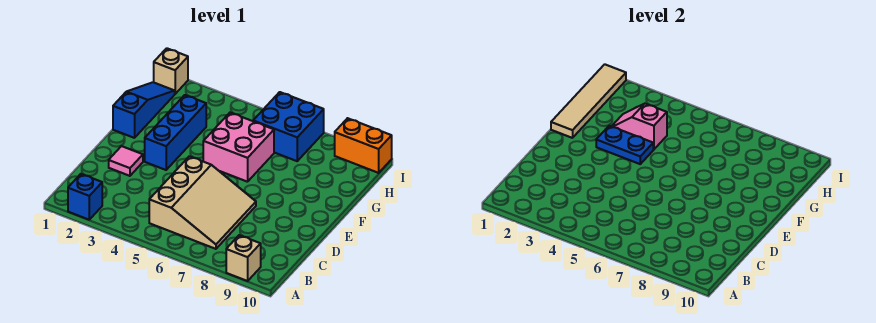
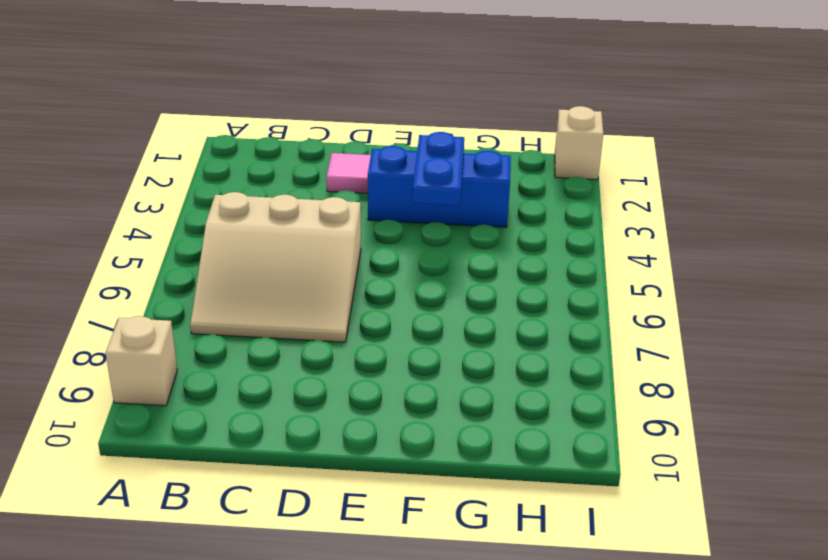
none -> blue brick A2 level 1
none -> blue slope F1:H1 level 1 top F
none -> pink brick F5:G6 level 1

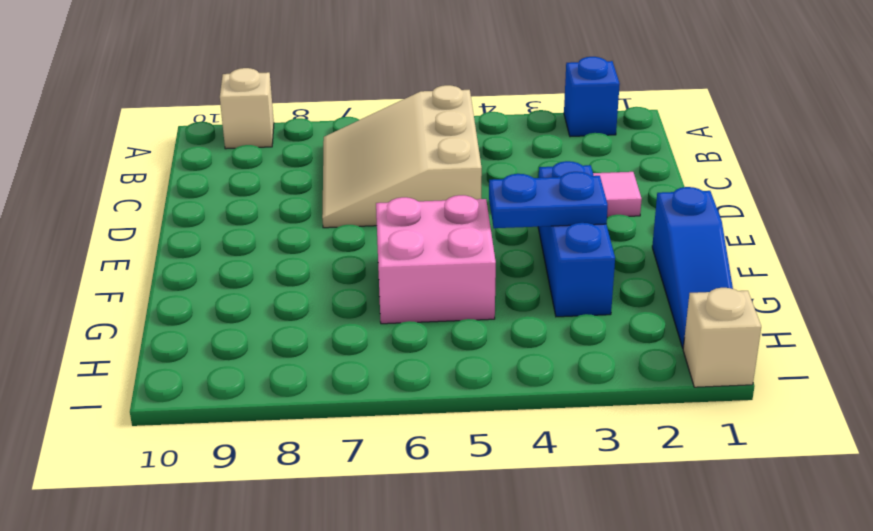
none -> blue brick H6:I7 level 1
none -> orange brick I9:I10 level 1
none -> tan tile F1:I1 level 2

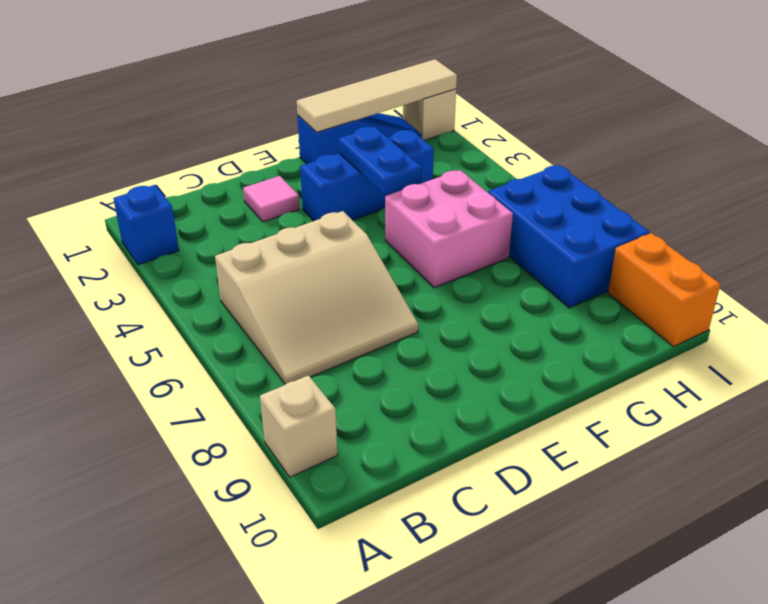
blue brick H6:I8 level 1 -> blue brick H6:I7 level 1
none -> pink slope G3:G4 level 2 top 4

